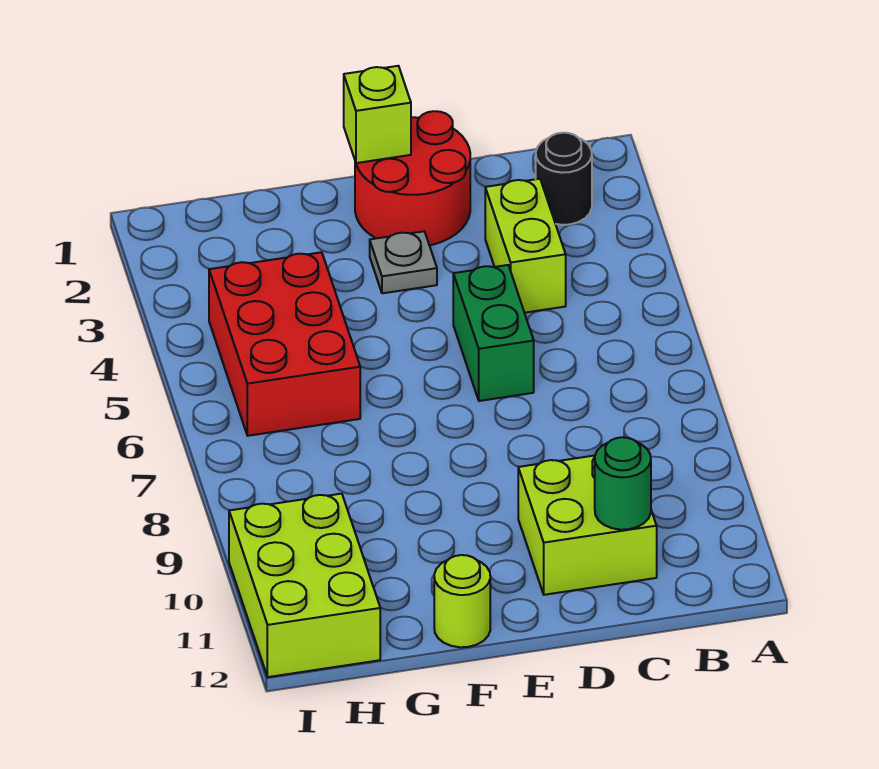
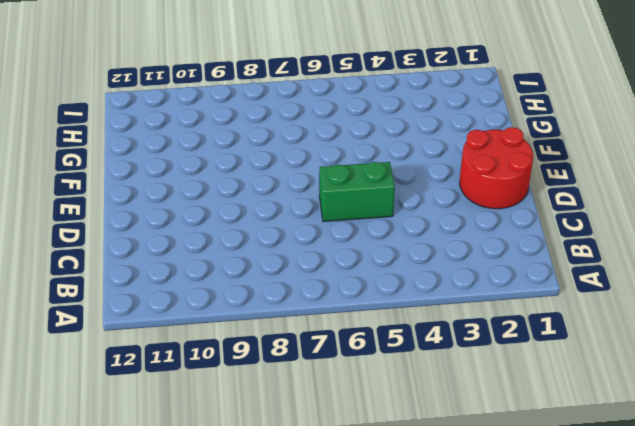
none -> black round brick B2 level 1
none -> lime brick C3:C4 level 1

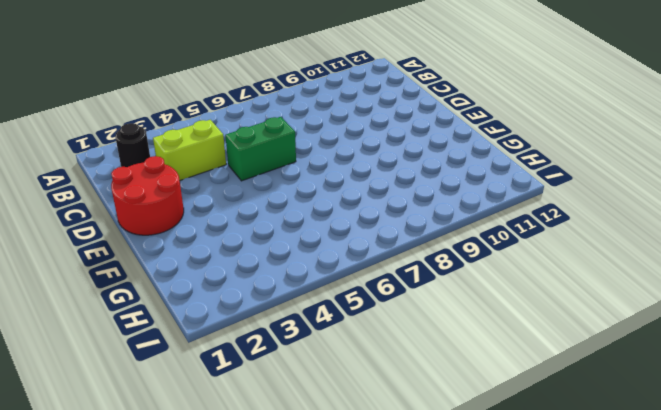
none -> lime brick C10:D11 level 1
none -> grey plate E3 level 1

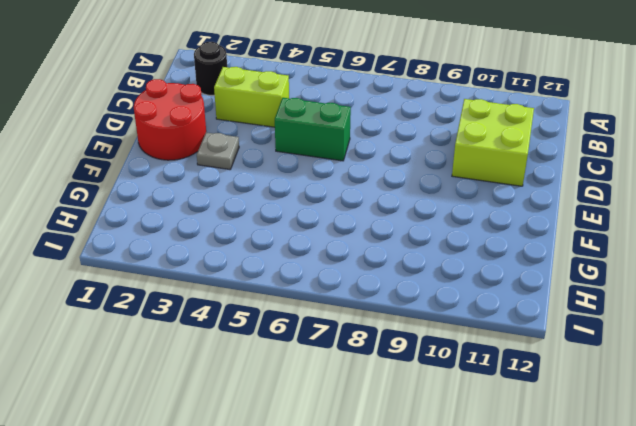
none -> lime round brick F12 level 1
none -> red brick G4:H6 level 1

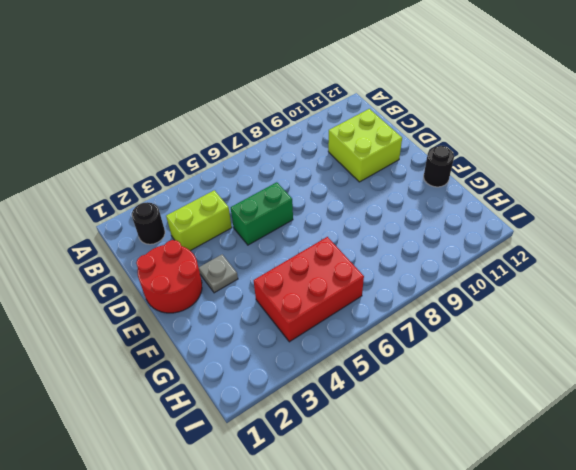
black round brick F12 level 1 -> lime round brick F12 level 1
none -> lime brick H10:I12 level 1
none -> green round brick C11 level 2

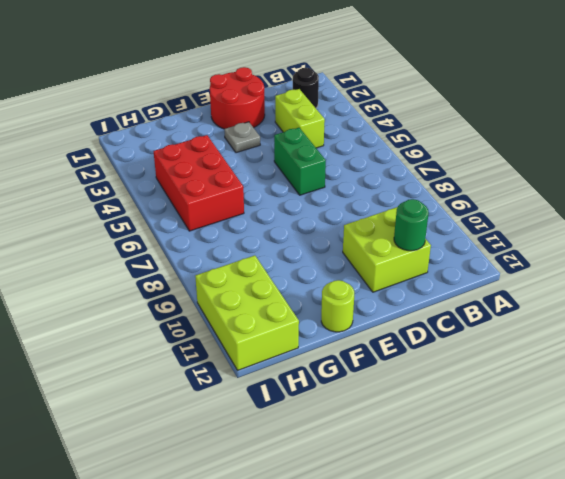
none -> lime brick E1 level 2

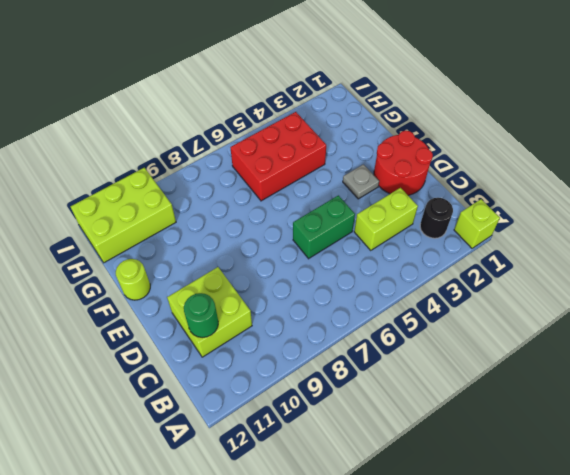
lime brick A1 level 1 -> lime brick E1 level 2

